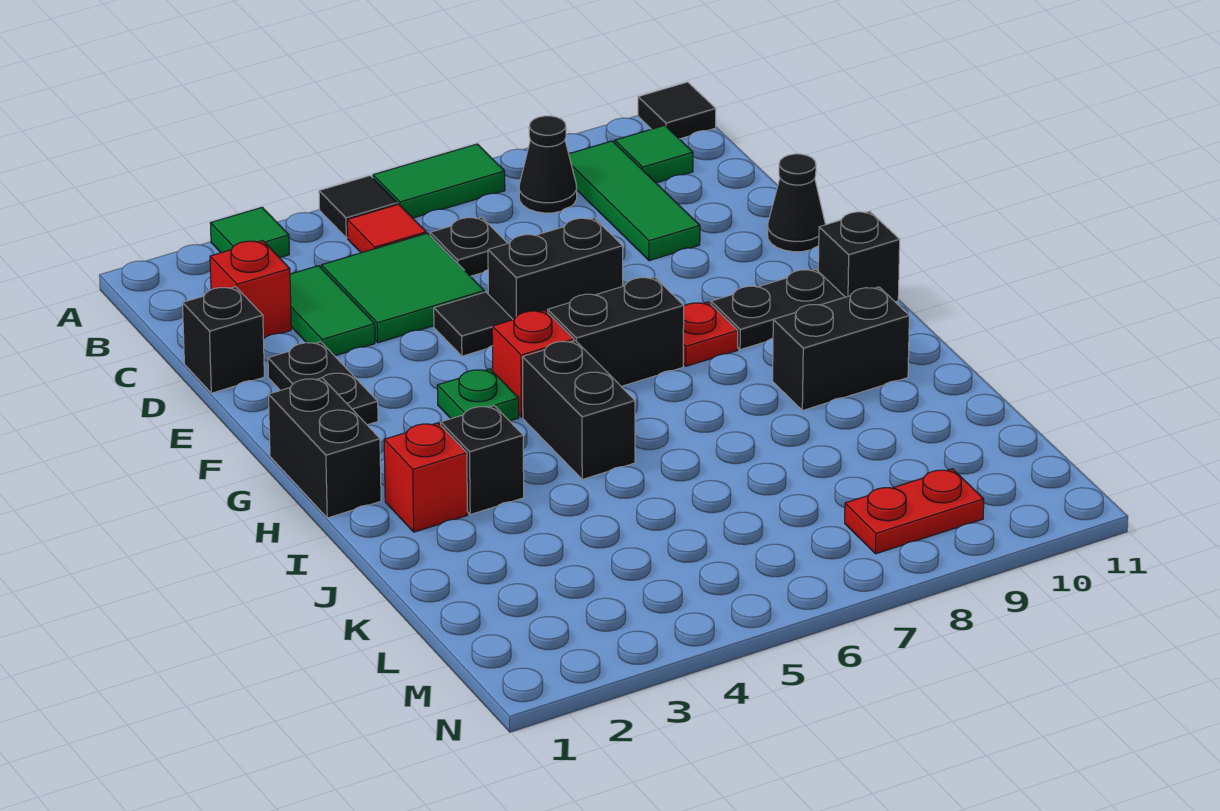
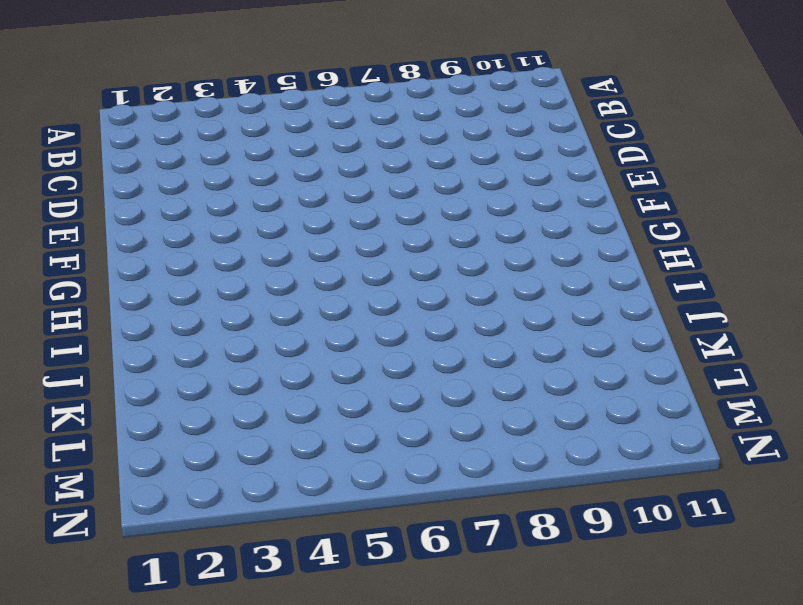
none -> green tile A3 level 1
none -> black tile A5 level 1
none -> green tile A6:A7 level 1

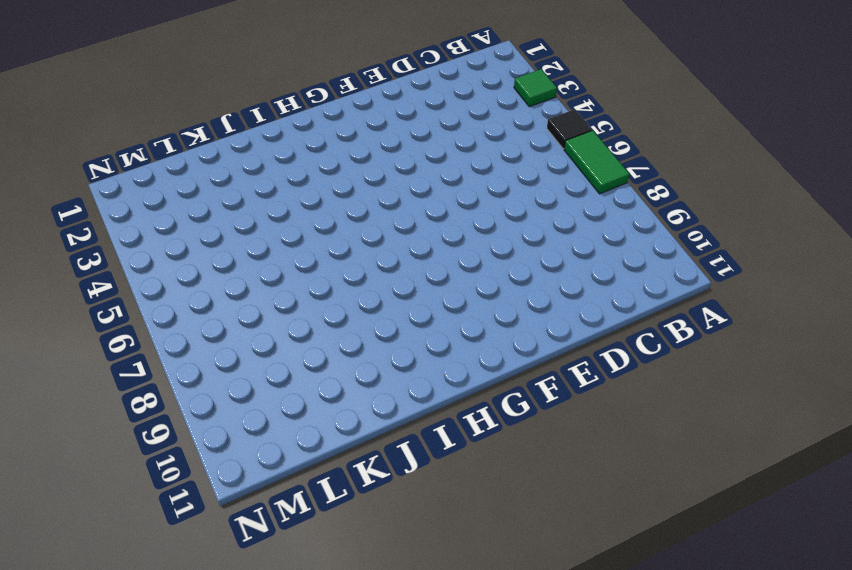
none -> black tile A11 level 1
none -> red tile B5 level 1
none -> black cone B8 level 1

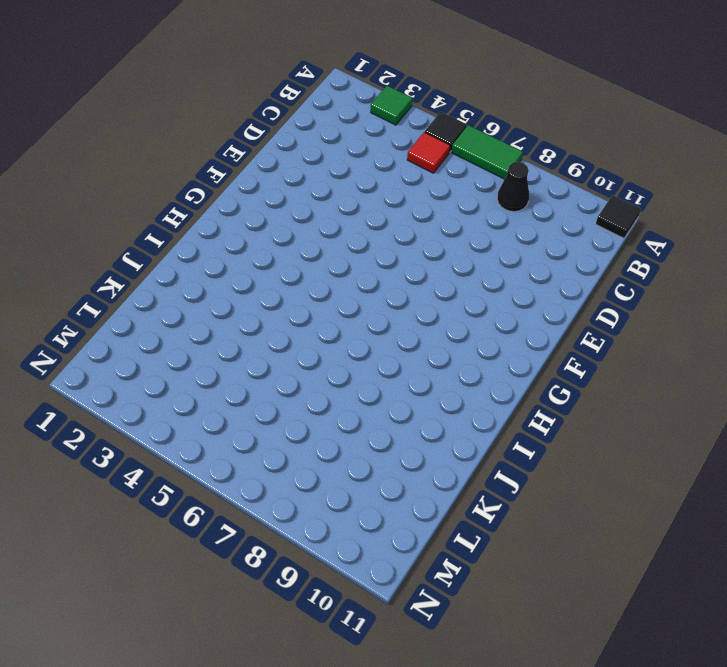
none -> green tile B9:D9 level 1
none -> green tile B10 level 1
none -> red brick C2 level 1

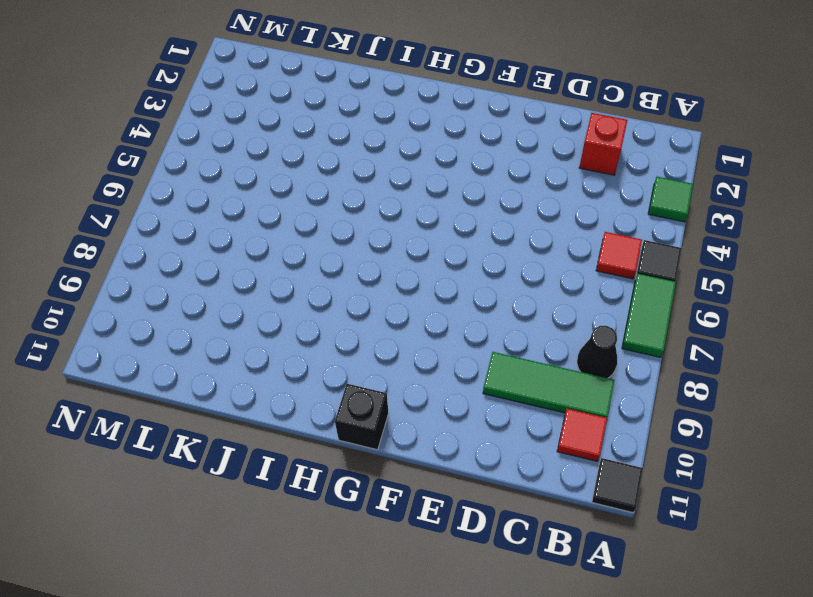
red tile B10 level 1 -> green tile B10 level 1
none -> green tile C3:D3 level 1
none -> green tile C4:D5 level 1
none -> black plate C6 level 1

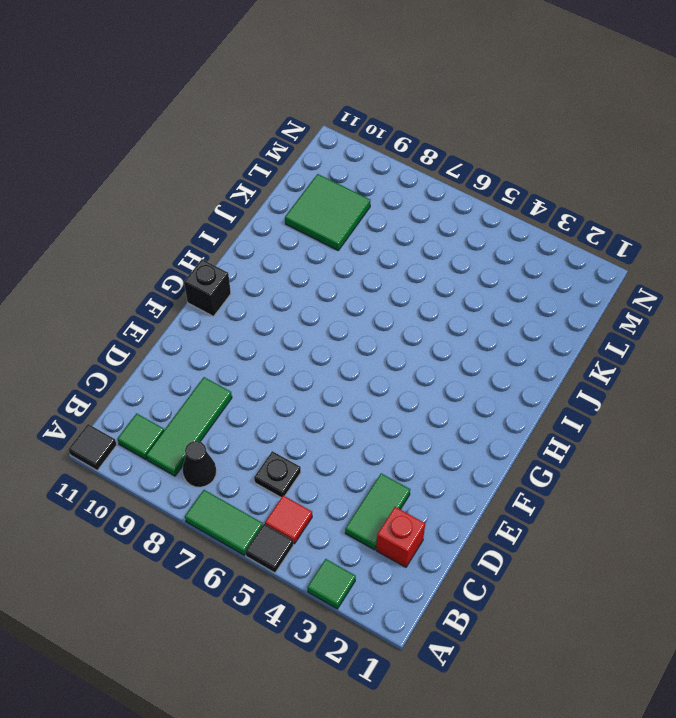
green tile K9:L10 level 1 -> green tile C4:D5 level 1
none -> black brick D1 level 1
none -> black plate E2:F2 level 1
none -> black tile E5 level 1

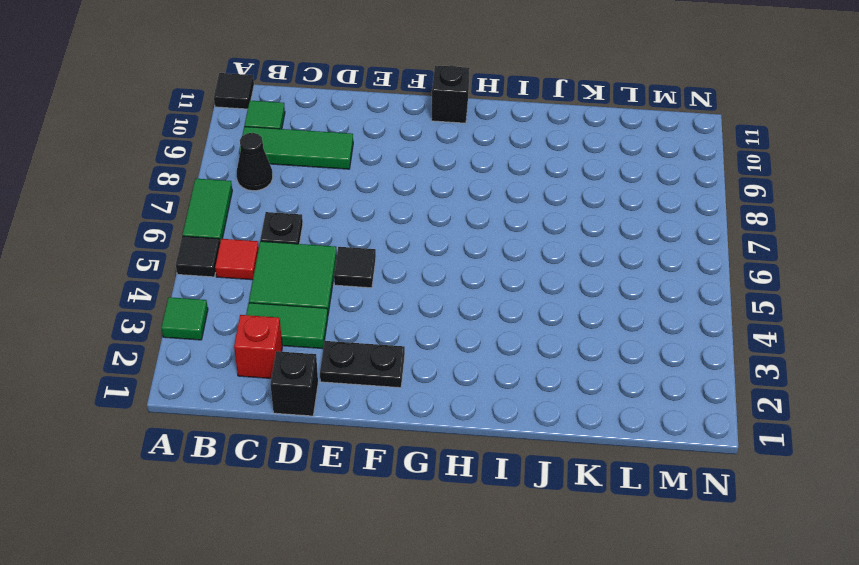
none -> black brick E6:E7 level 1
none -> black cone E11 level 1
none -> black brick G1:H1 level 1

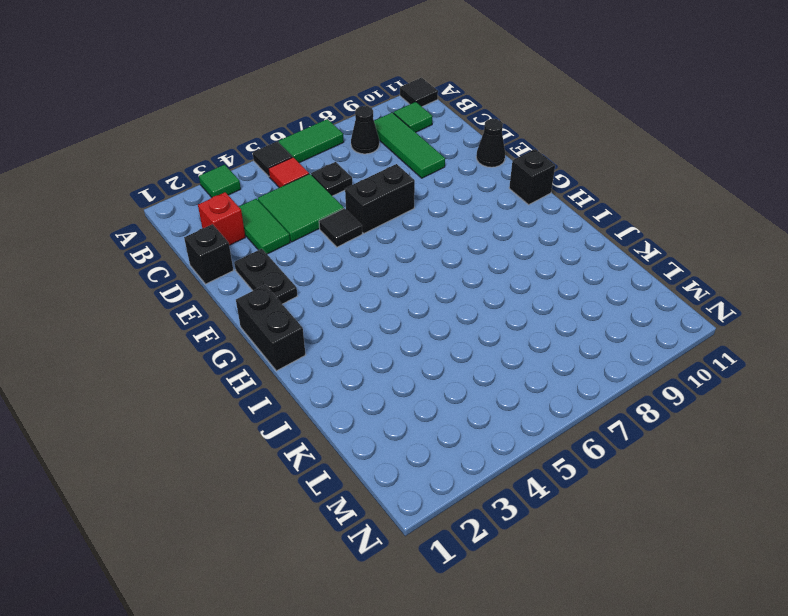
none -> green plate G4 level 1
none -> red brick G5 level 1
none -> black brick G6:G7 level 1

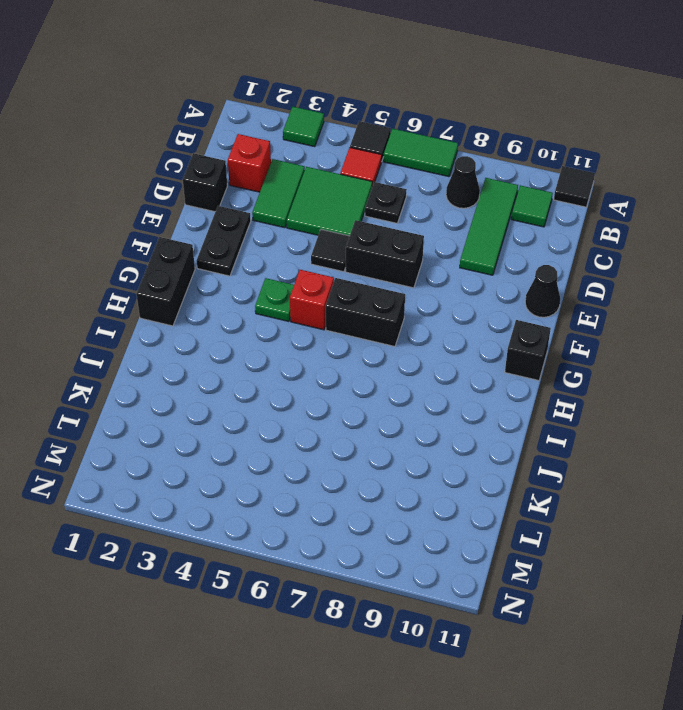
none -> red plate G8 level 1
none -> black plate G9:G10 level 1
none -> black brick H5:I5 level 1

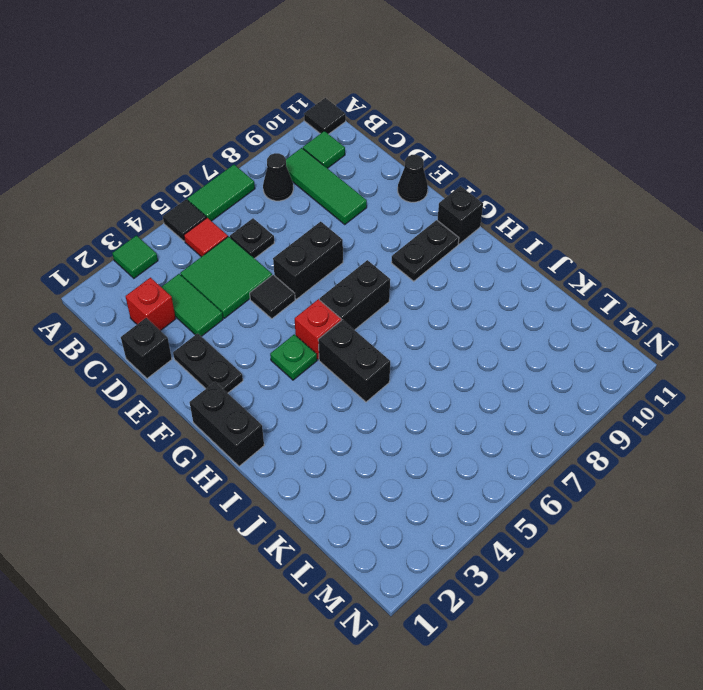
none -> red plate G8 level 1
none -> red brick I2 level 1
none -> black brick I3 level 1

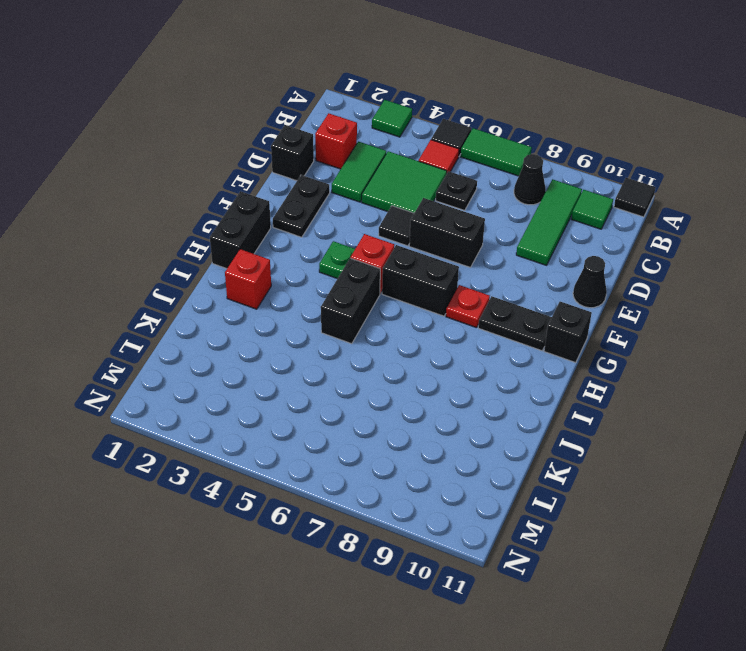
none -> black brick I3 level 1
none -> black brick I9:I10 level 1
none -> red plate M8:M9 level 1

